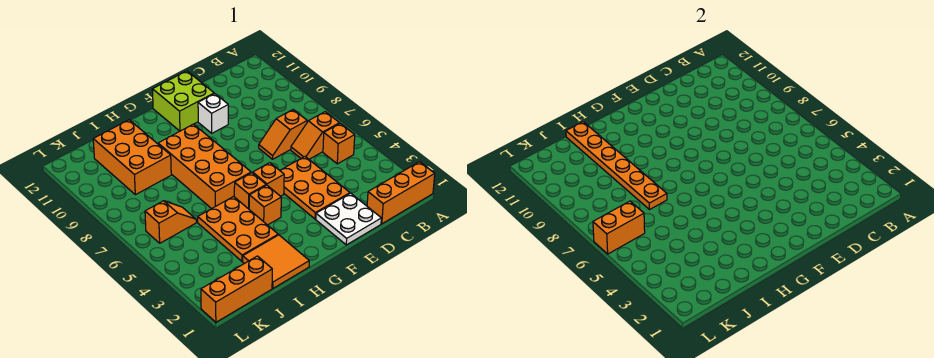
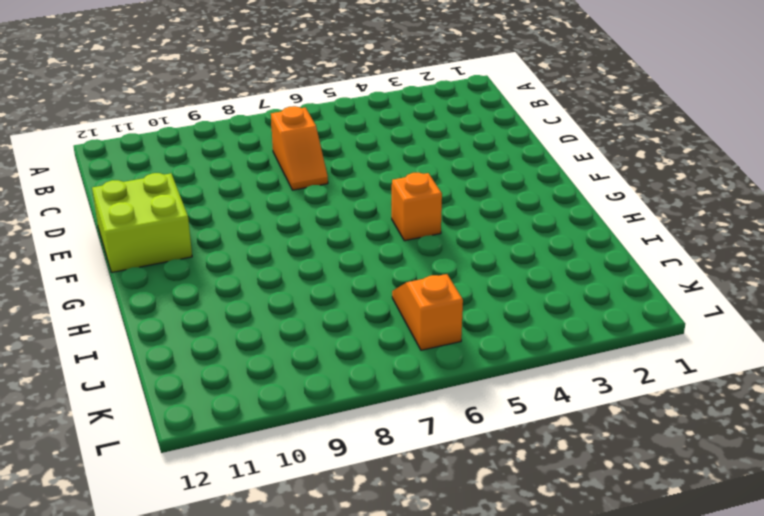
none -> orange brick A1:C1 level 1
none -> orange brick B5 level 1
none -> orange slope B6:C6 level 1 top B

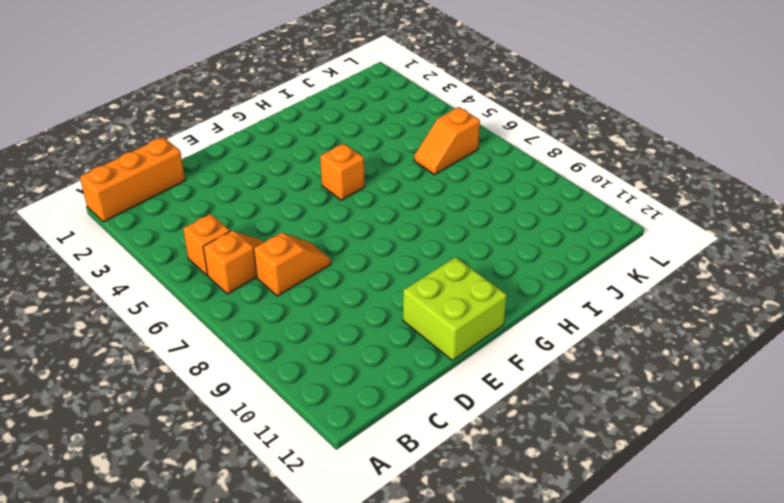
none -> white plate D1:E2 level 1
none -> orange plate D3:E5 level 1
none -> white brick E10 level 1

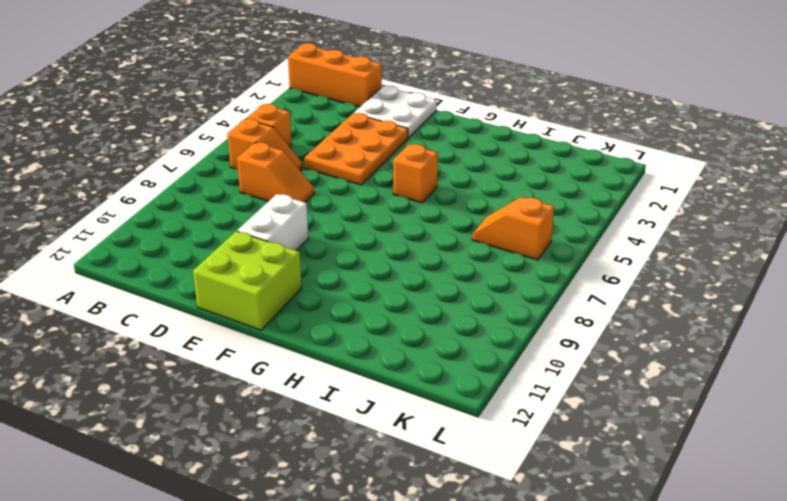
white brick E9:E10 level 1 -> white brick E10 level 1
none -> orange brick F5 level 1
none -> orange brick G4 level 1
none -> orange brick G6:H9 level 1

